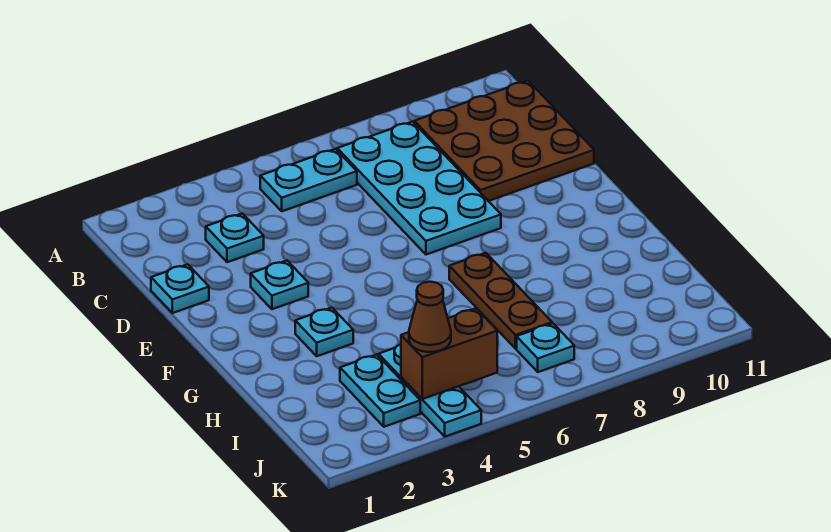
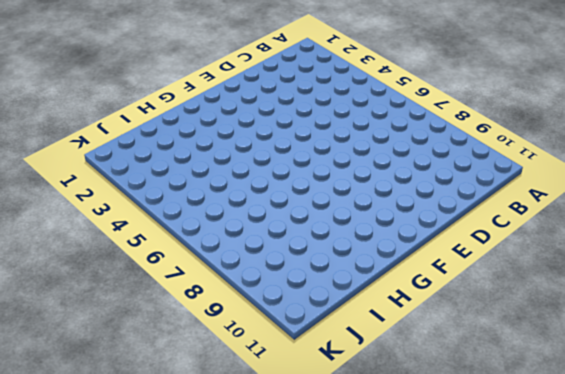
none -> cyan plate B5:B6 level 1
none -> cyan plate B7:E8 level 1
none -> brown plate B9:D11 level 1

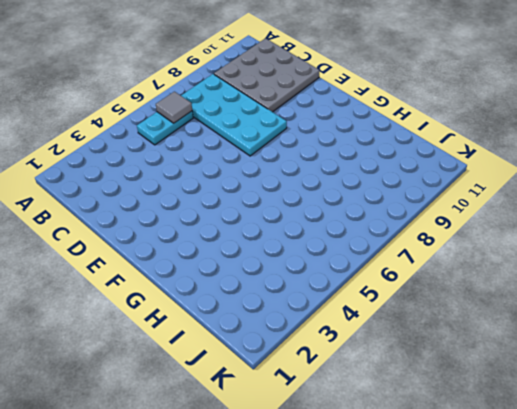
grey tile B6 level 2 -> none
grey plate B9:D11 level 1 -> brown plate B9:D11 level 1
none -> cyan plate C3 level 1
none -> cyan plate D1 level 1
none -> cyan plate E3 level 1

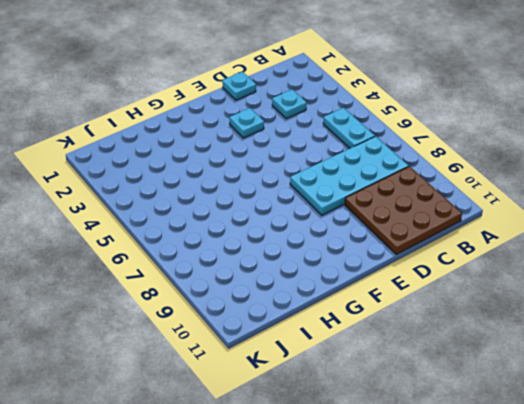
none -> cyan plate G3 level 1
none -> brown plate G7:I7 level 1
none -> cyan plate I3:J3 level 1

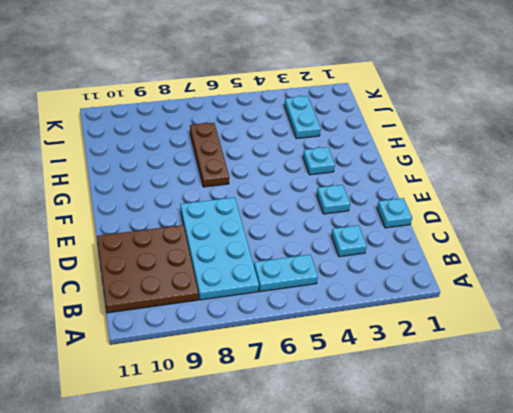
none -> cyan plate I4:K4 level 1
none -> cyan plate J7 level 1
none -> brown brick J4:J5 level 2

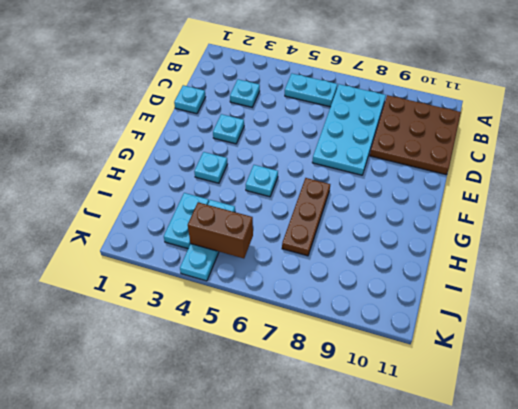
cyan plate G5 level 1 -> cyan plate J7 level 1
none -> brown cone J4 level 3

